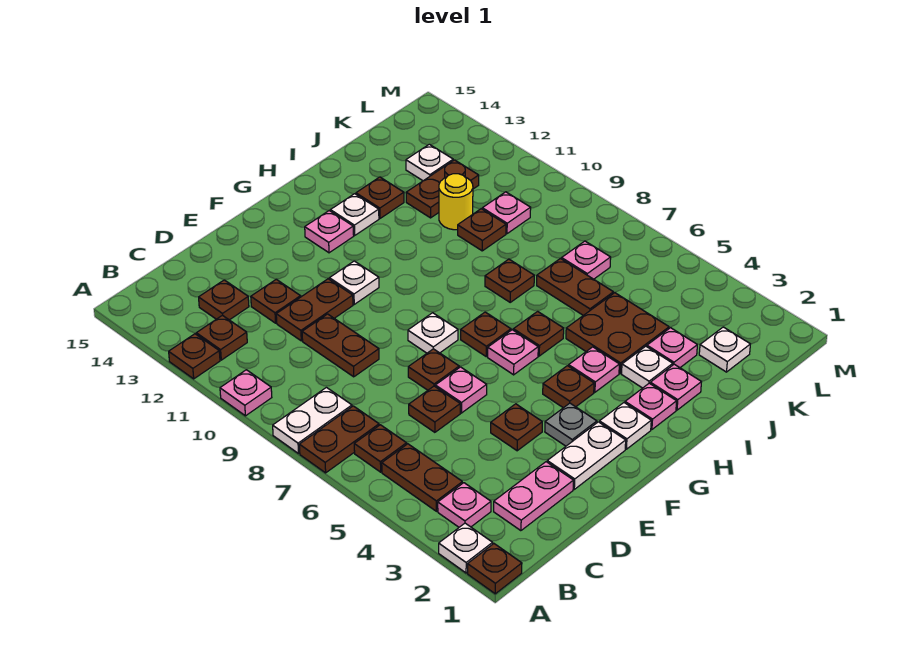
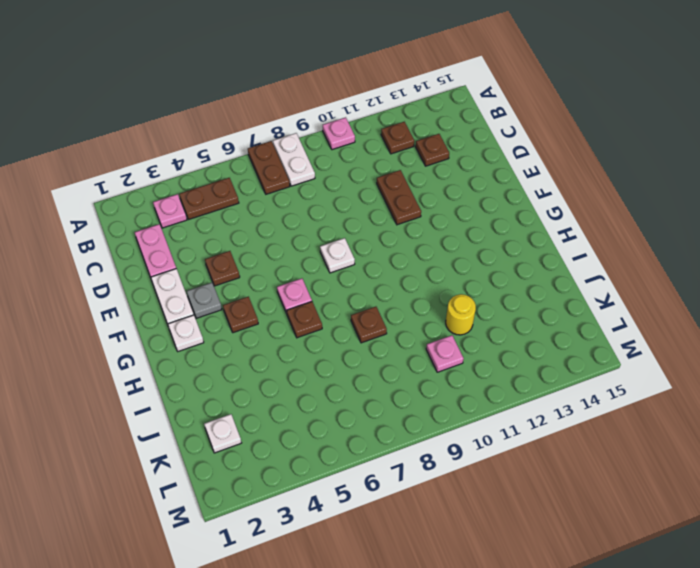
none -> brown plate A1 level 1
none -> white plate A2 level 1
none -> brown plate A12 level 1
none -> brown plate B6 level 1

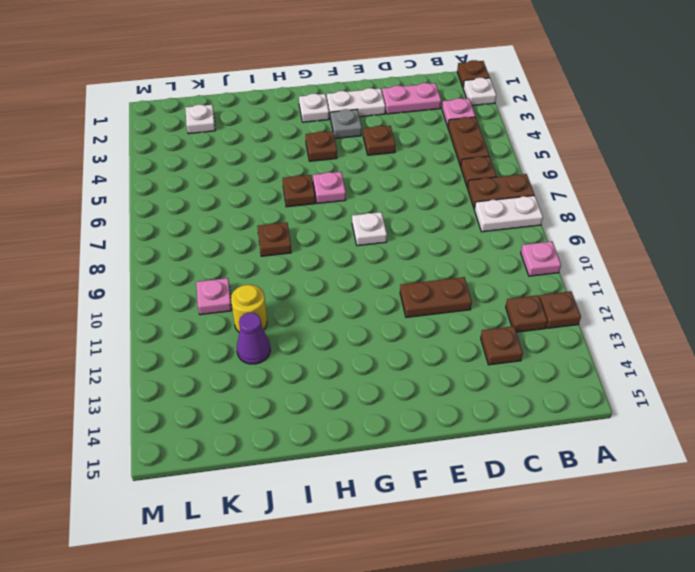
purple cone J12 level 1 -> brown plate J12:K12 level 1
none -> brown plate D6 level 1
none -> brown plate D9:D10 level 1
none -> brown plate D12 level 1
none -> pink plate E6 level 1

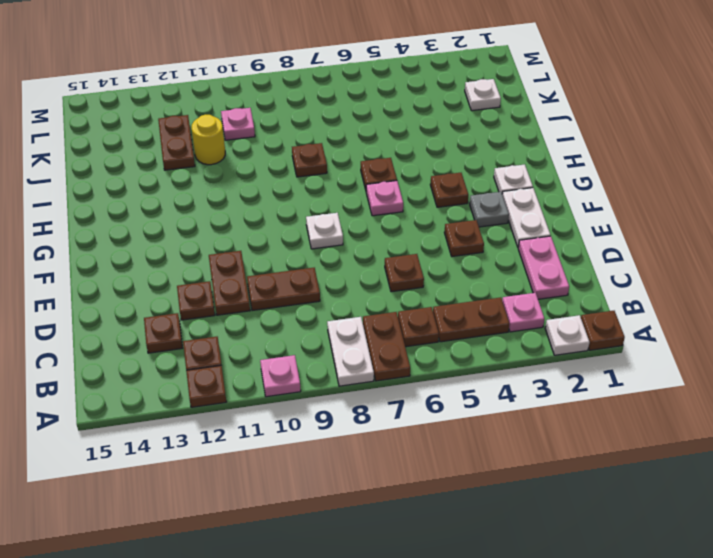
none -> pink plate E6 level 1
none -> brown plate E7 level 1
none -> white plate F11 level 1
none -> brown plate G7 level 1

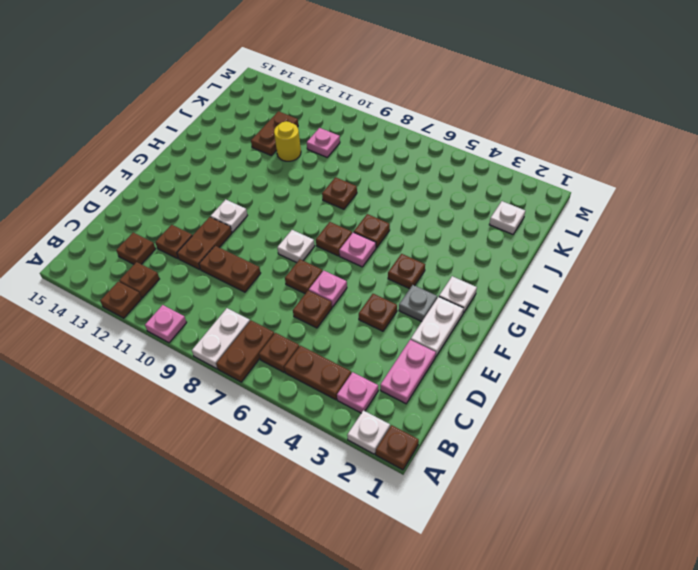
none -> pink plate G13 level 1
none -> pink plate H2 level 1
none -> pink plate H4 level 1
none -> white plate H13 level 1

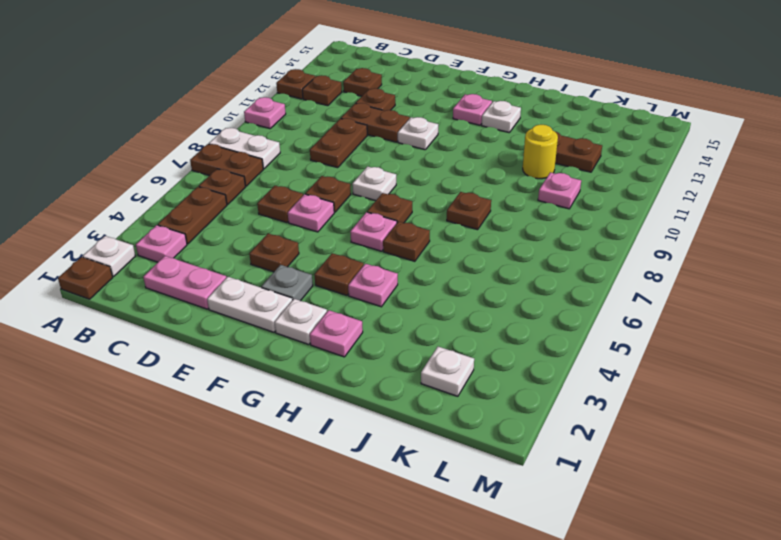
none -> pink plate I2 level 1
none -> white plate I3 level 1
none -> brown plate I4:J5 level 1
none -> brown plate I13 level 1

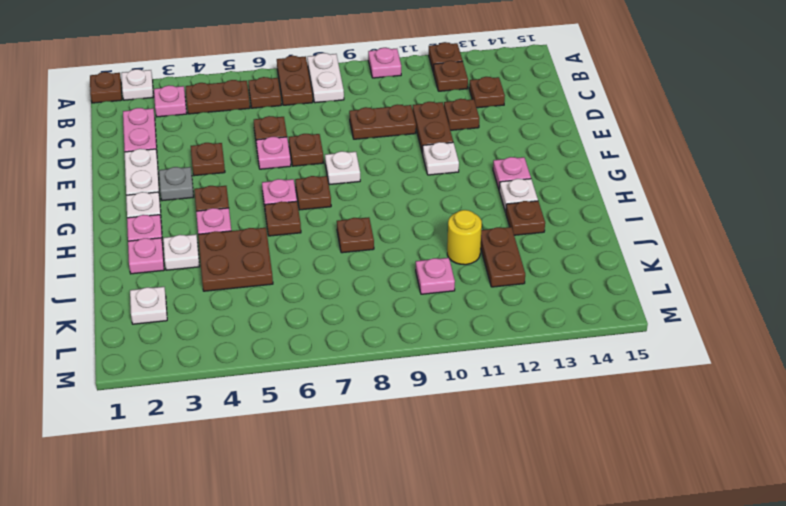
none -> pink plate J3 level 1
none -> brown plate J6:J7 level 1
none -> brown plate J10 level 1
none -> pink plate K7 level 1

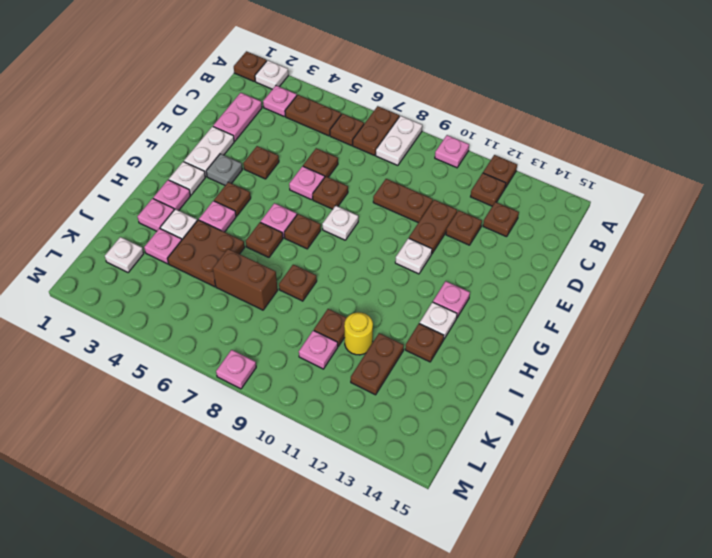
brown brick J6:J7 level 1 -> brown plate J6:J7 level 1
pink plate M8 level 1 -> pink plate K7 level 1
none -> white plate K13 level 1

